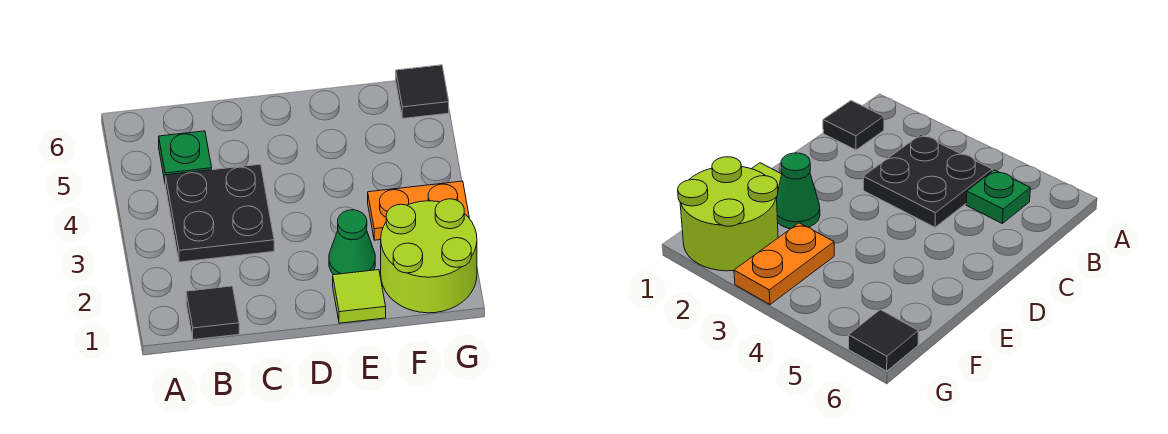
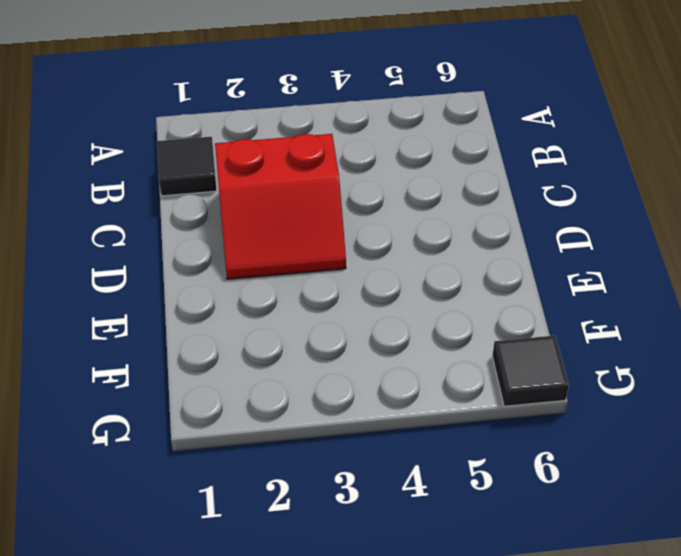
red slope C2:D3 level 1 top C -> black plate B3:C4 level 1
none -> green plate B5 level 1
none -> lime tile E1 level 1

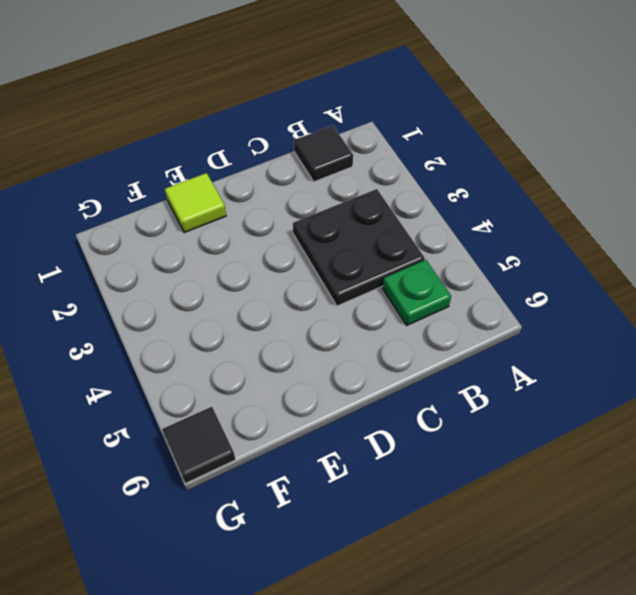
none -> green cone E2 level 1
none -> lime round brick F1:G2 level 1

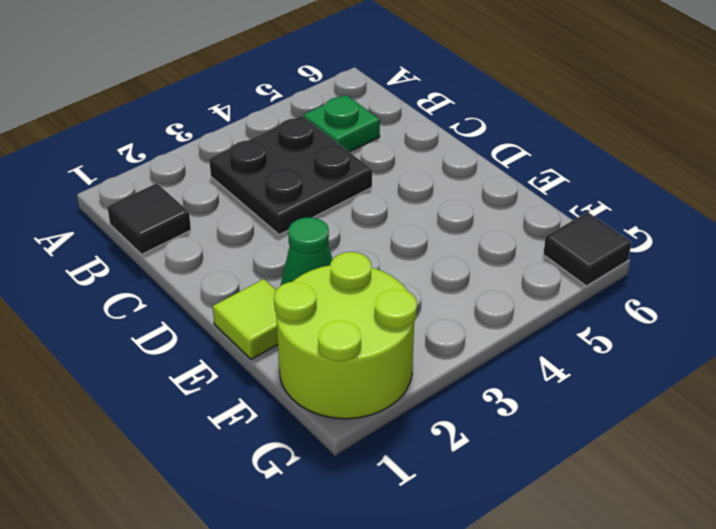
none -> orange plate F3:G3 level 1

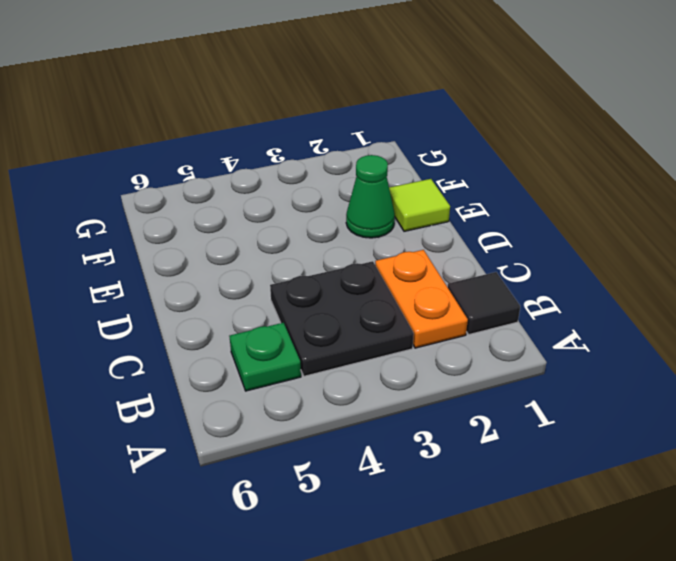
orange plate B2:C2 level 1 -> orange plate F3:G3 level 1
none -> lime round brick F1:G2 level 1
none -> black tile G6 level 1

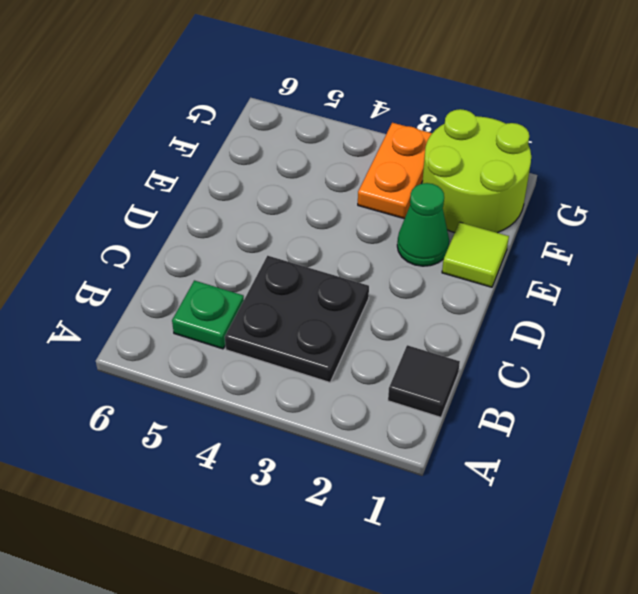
none -> black tile G6 level 1

